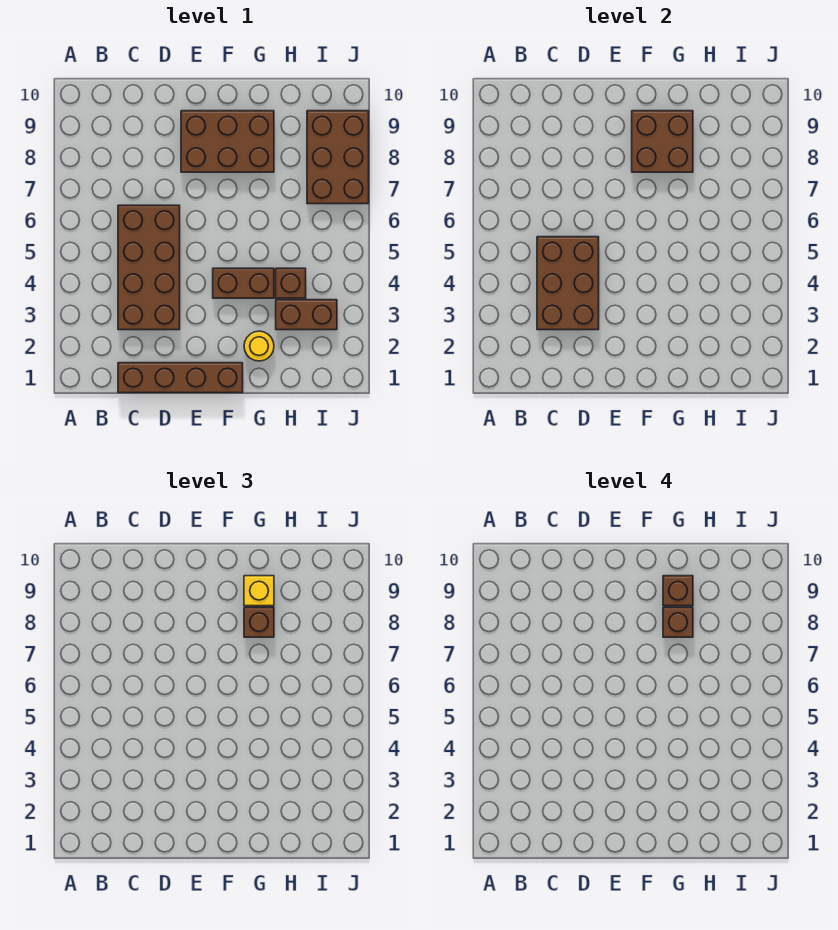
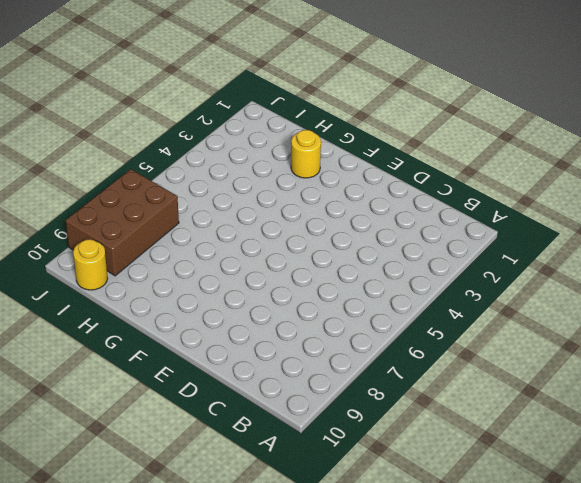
yellow round brick I10 level 1 -> none
none -> brown brick C1:F1 level 1
none -> brown brick C3:D6 level 1
none -> brown brick E8:G9 level 1

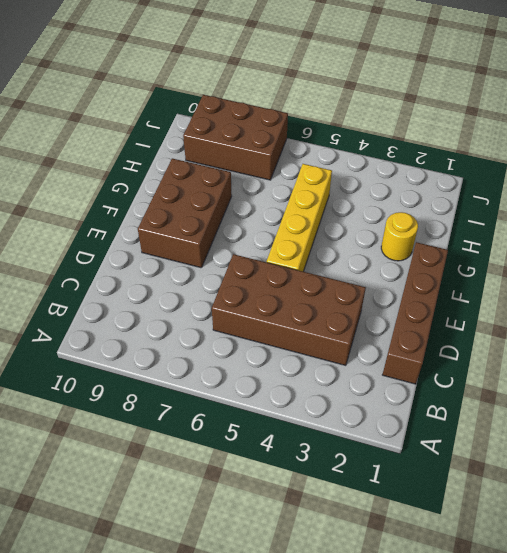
yellow brick E5:H5 level 1 -> none
none -> brown brick F4:G4 level 1
none -> brown brick H3:I3 level 1
none -> brown brick H4 level 1

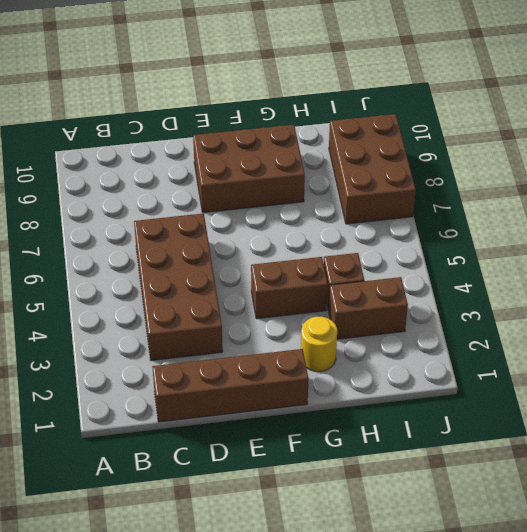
none -> brown brick C3:D5 level 2
none -> brown brick F8:G9 level 2
none -> brown brick G8 level 3

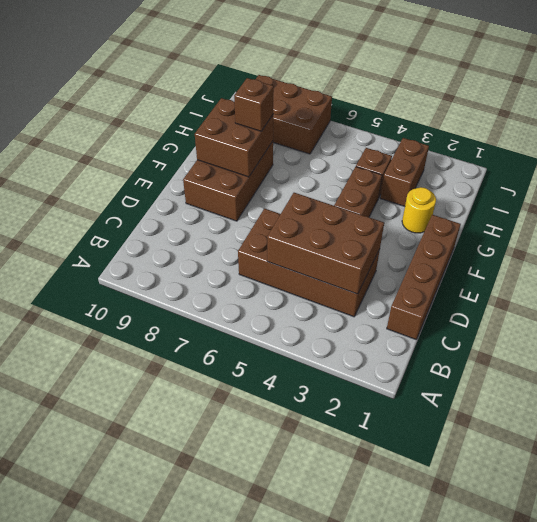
none -> yellow brick G9 level 3
none -> brown brick G8 level 4
none -> brown brick G9 level 4

